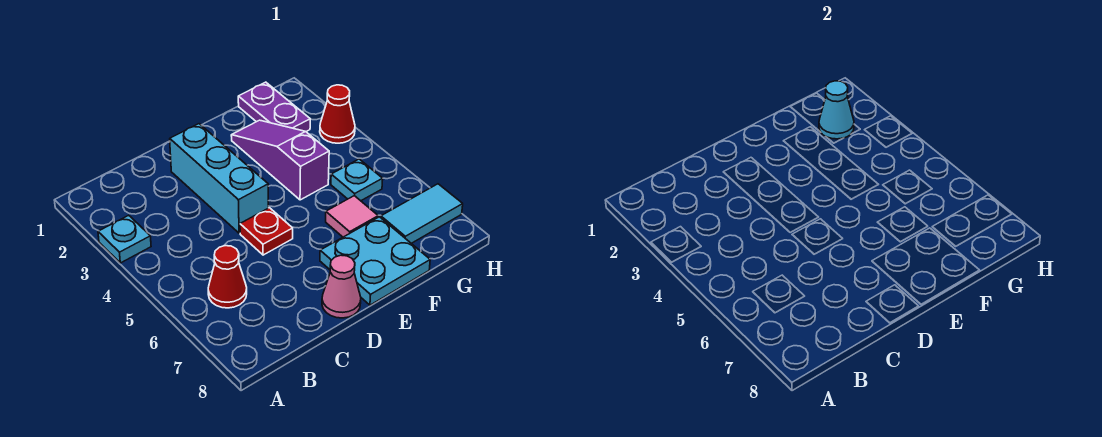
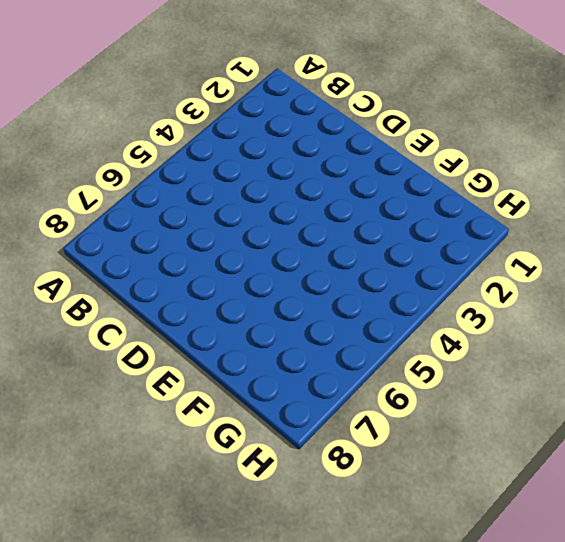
none -> cyan plate A3 level 1
none -> red cone B6 level 1
none -> cyan brick D2:D4 level 1

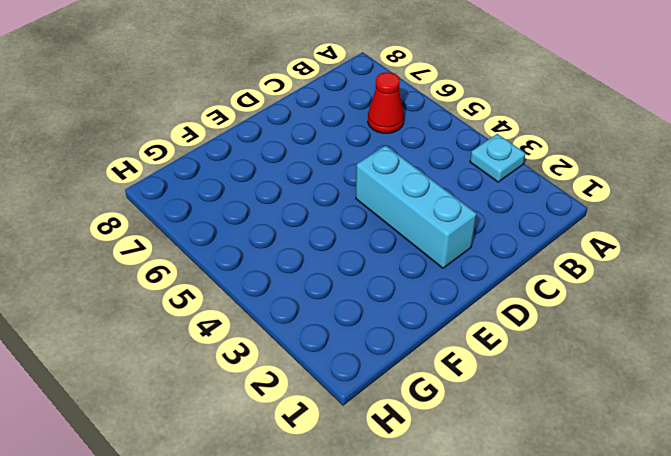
none -> red plate D5 level 1
none -> pink cone D8 level 1
none -> cyan plate E7:F8 level 1

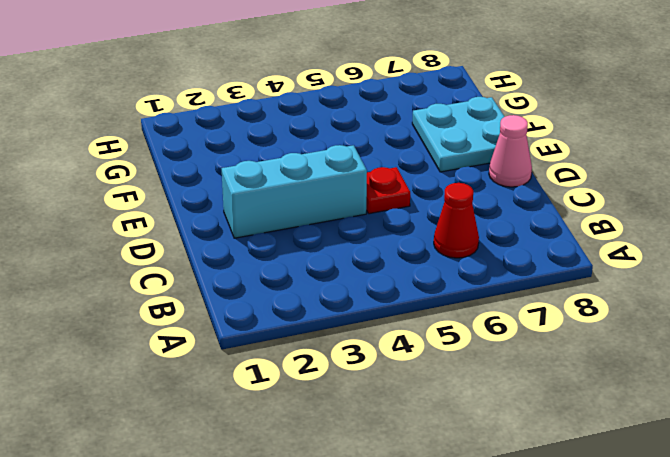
none -> cyan plate A3 level 1
none -> purple slope F2:F4 level 1 top 4
none -> pink tile F6 level 1

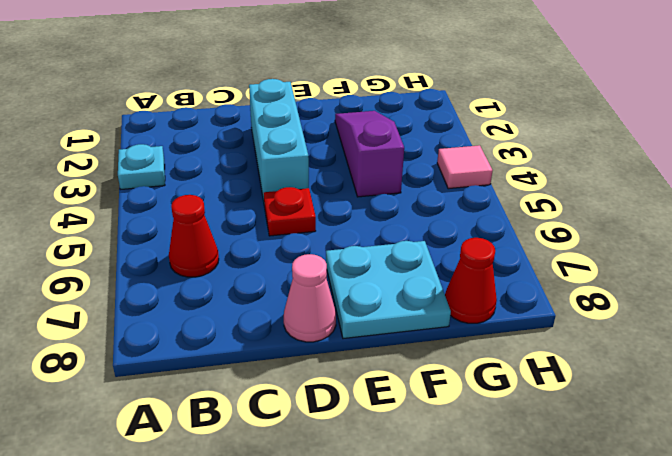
red cone G8 level 1 -> red cone H3 level 1
pink tile H4 level 1 -> pink tile F6 level 1
none -> purple plate G1:G2 level 1
none -> cyan plate G5 level 1
none -> cyan tile G7:H7 level 1

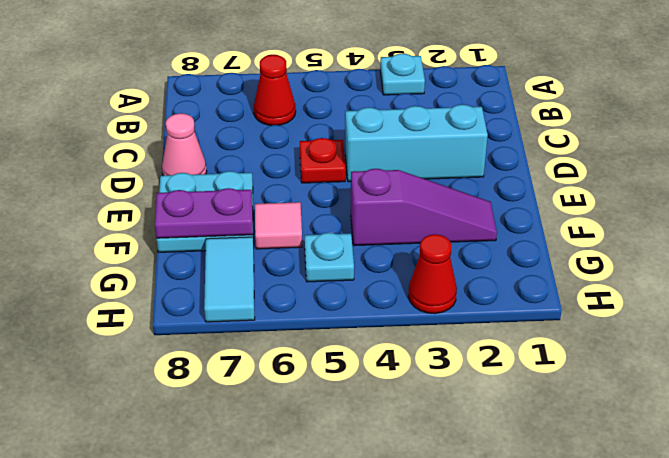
purple plate F7:F8 level 2 -> purple plate G1:G2 level 1
none -> cyan cone G2 level 2

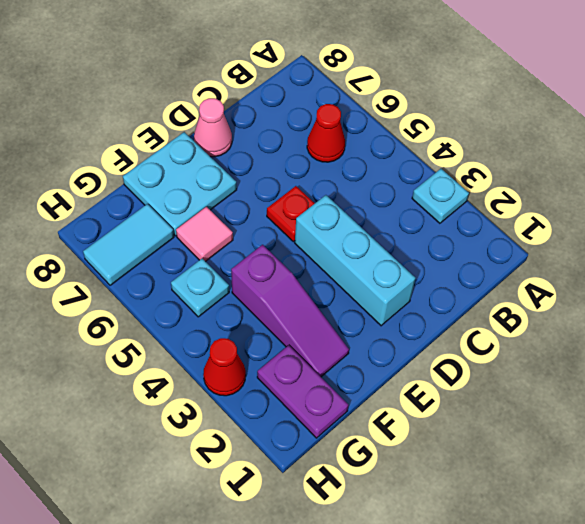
none -> cyan cone G2 level 2

